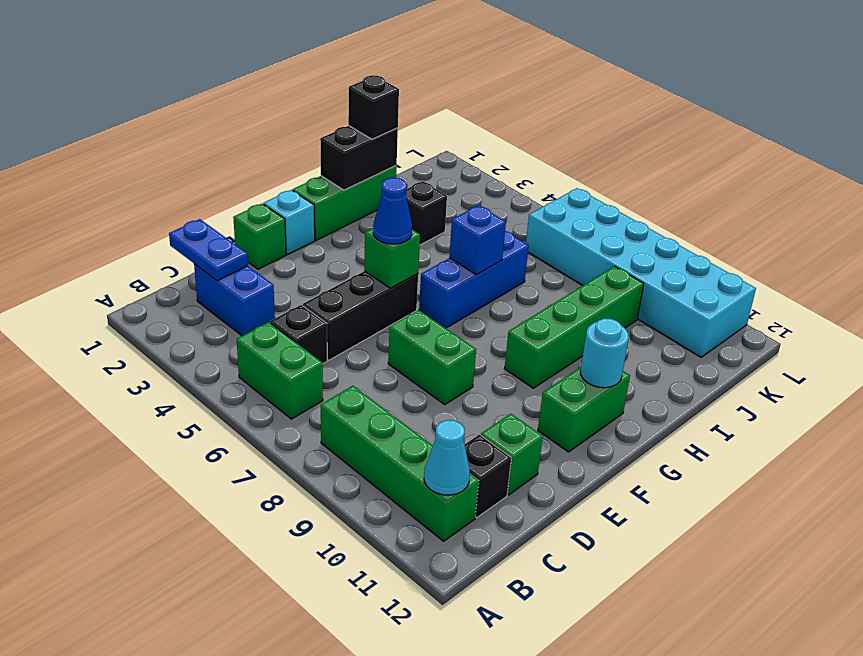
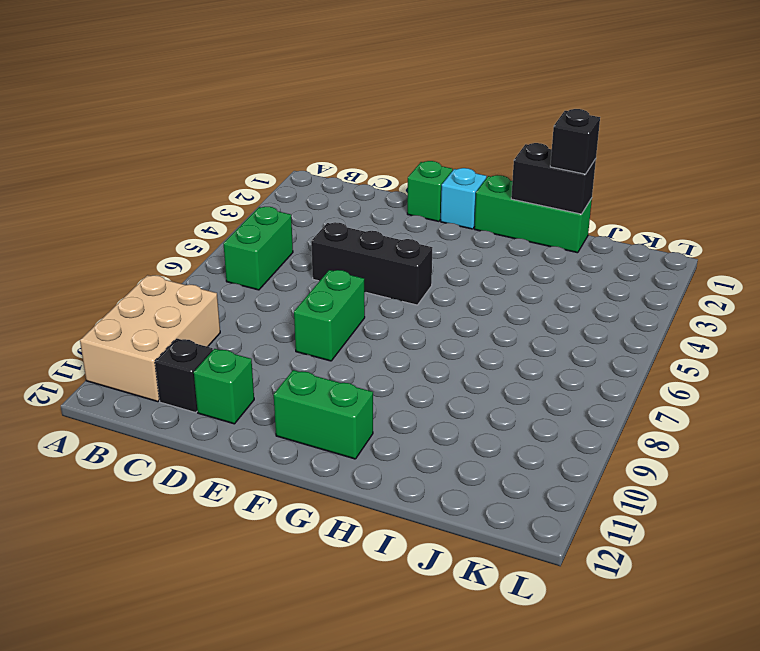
tan brick A9:B11 level 1 -> green brick B8:B11 level 1
none -> blue brick C2:C3 level 1
none -> black brick C5 level 1
none -> blue brick G6:I6 level 1

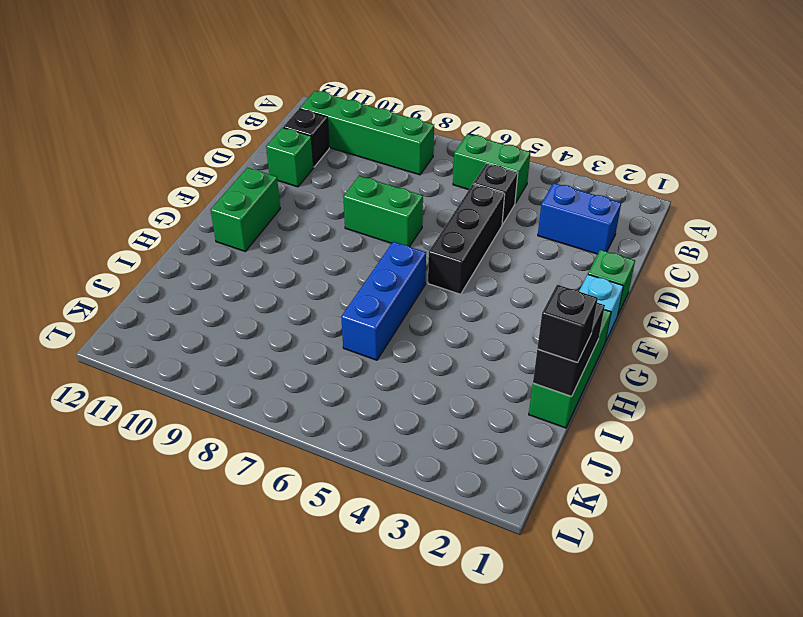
none -> green brick G9:J9 level 1
none -> black brick I3 level 1
none -> cyan brick K6:L11 level 1

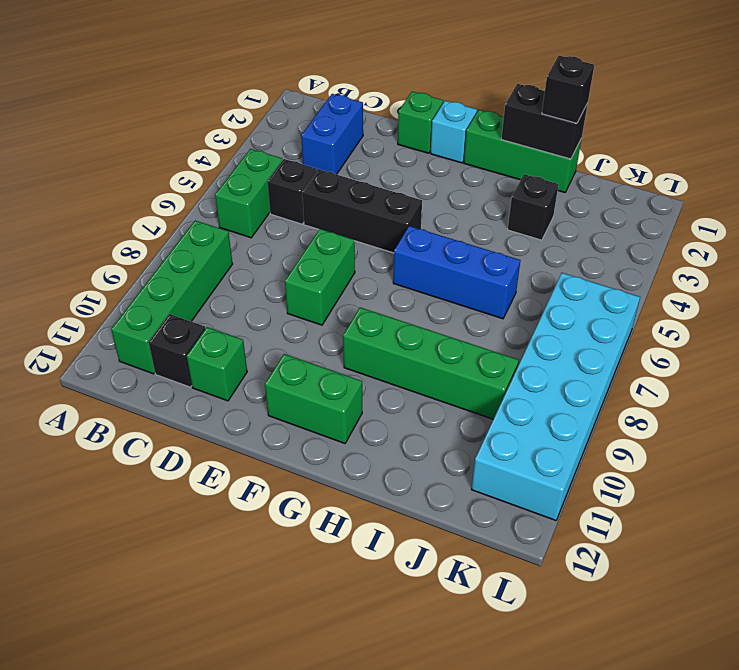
none -> cyan cone B11 level 2
none -> blue plate C1:C2 level 2
none -> green brick F5 level 2

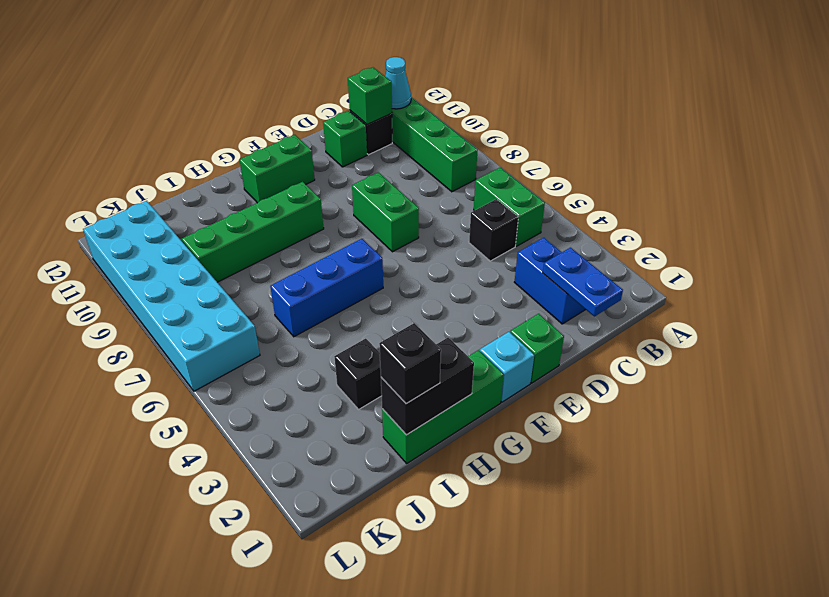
green brick C11 level 2 -> green brick F5 level 2
none -> black brick D5:F5 level 1
none -> cyan round brick G11 level 2
none -> blue brick H6 level 2

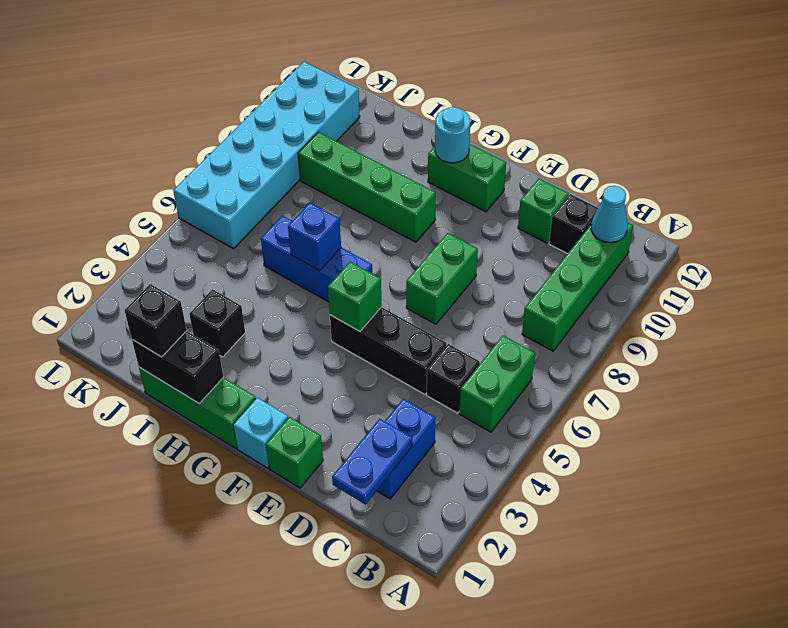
none -> blue cone F5 level 3

